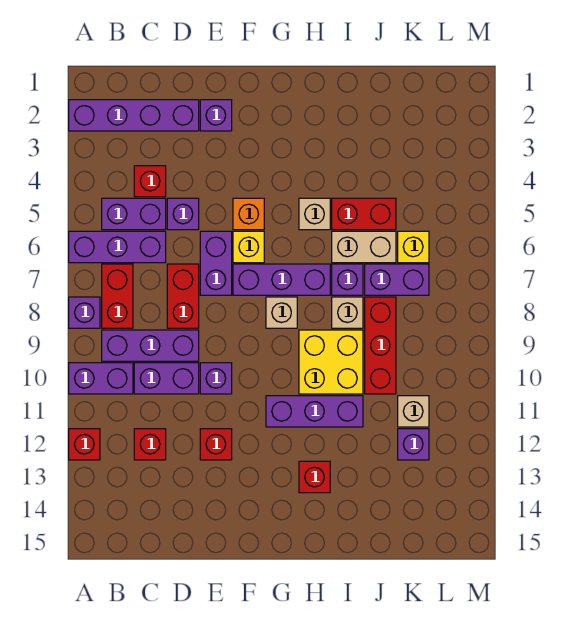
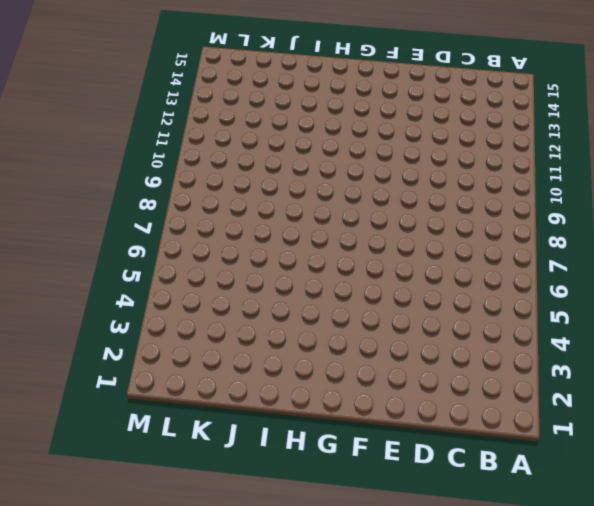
none -> purple brick A2:D2 level 1
none -> purple brick A6:C6 level 1
none -> purple brick A8 level 1
none -> purple brick A10:B10 level 1

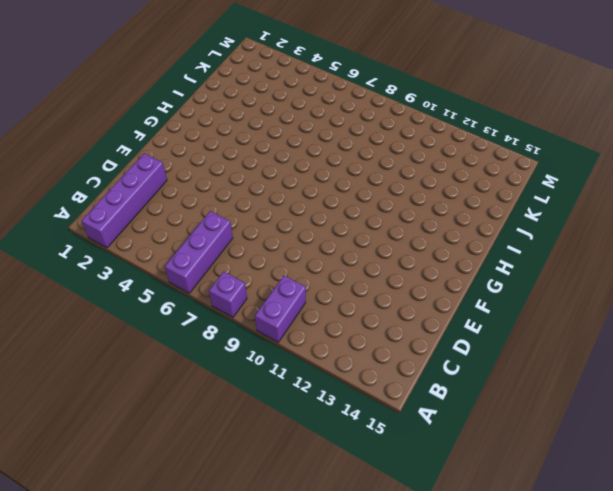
none -> red brick A12 level 1
none -> purple brick B5:C5 level 1
none -> red brick B7:B8 level 1
none -> purple brick B9:D9 level 1

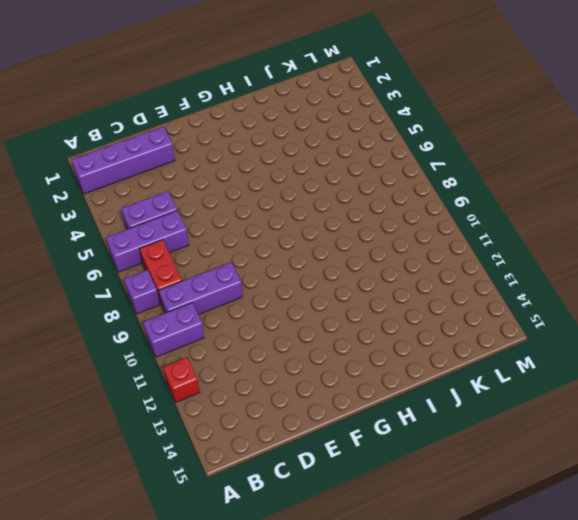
none -> red brick C4 level 1
none -> purple brick C10:D10 level 1
none -> red brick C12 level 1
none -> purple brick D5 level 1

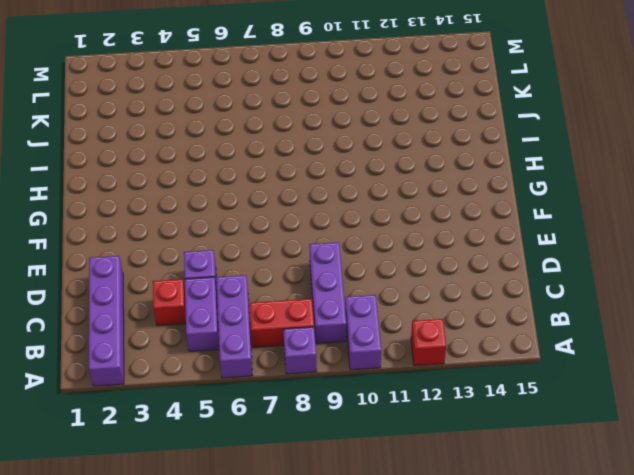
none -> purple brick C10:D10 level 1
none -> red brick C12 level 1
none -> red brick D7:D8 level 1
none -> purple brick E2 level 1

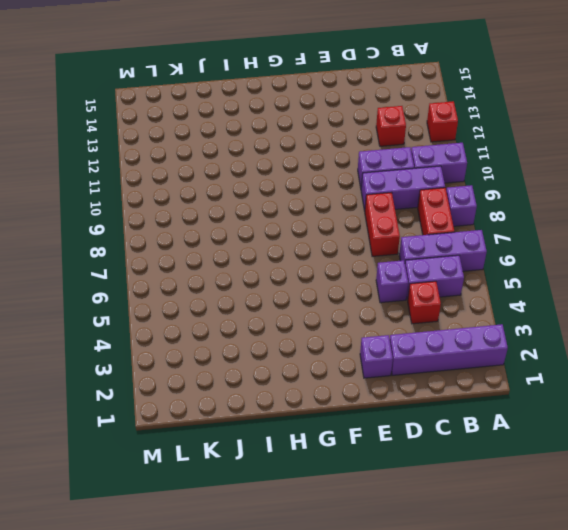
none -> purple brick E6:E7 level 1
none -> purple brick E10 level 1
none -> red brick E12 level 1
none -> orange brick F5 level 1

